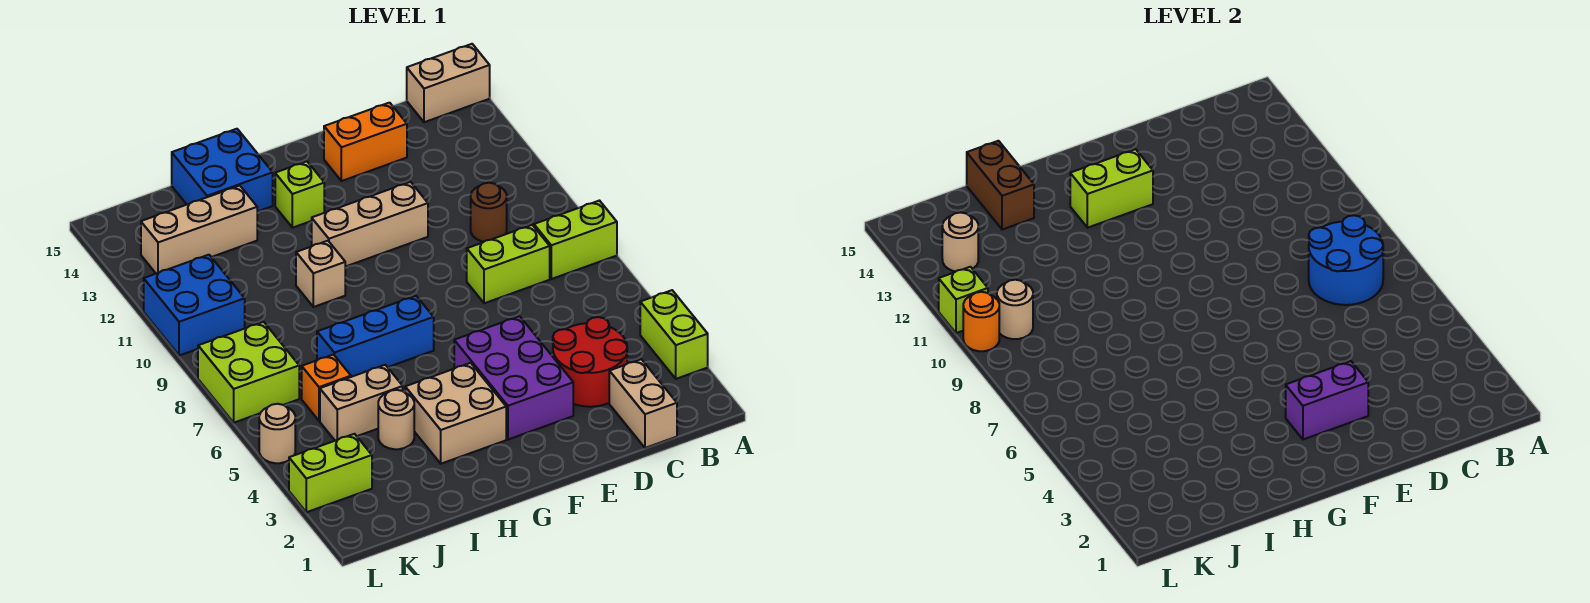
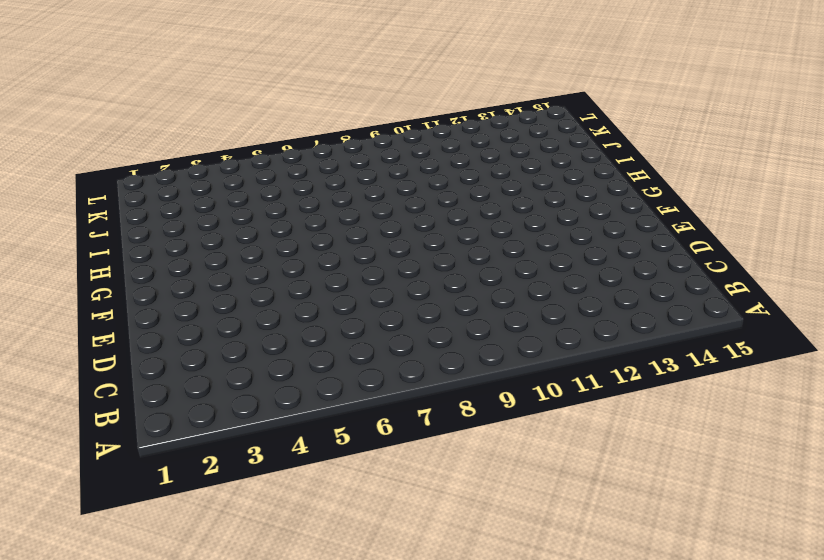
none -> lime brick A3:A4 level 1
none -> lime brick A8:B8 level 1
none -> tan brick A15:B15 level 1
none -> tan brick C1:C2 level 1

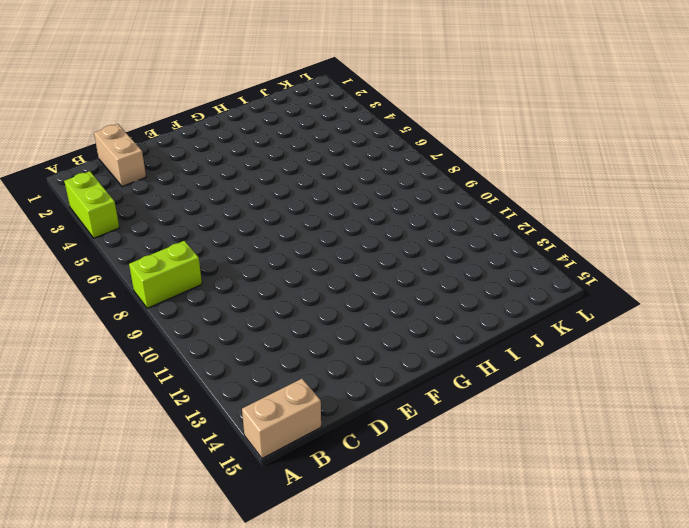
none -> red round brick C3:D4 level 1
none -> lime brick C8:D8 level 1
none -> brown round brick C10 level 1
none -> orange brick D14:E14 level 1

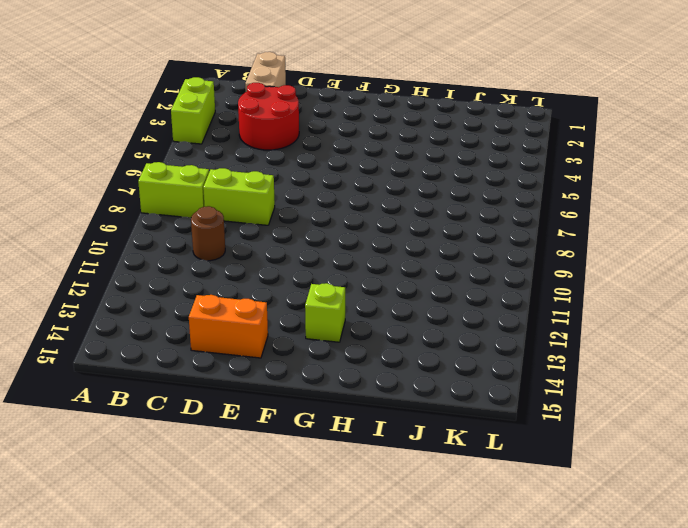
none -> tan brick A15:B15 level 1
none -> purple brick E3:F5 level 1
none -> tan brick E11:G11 level 1
none -> tan brick G3:H4 level 1

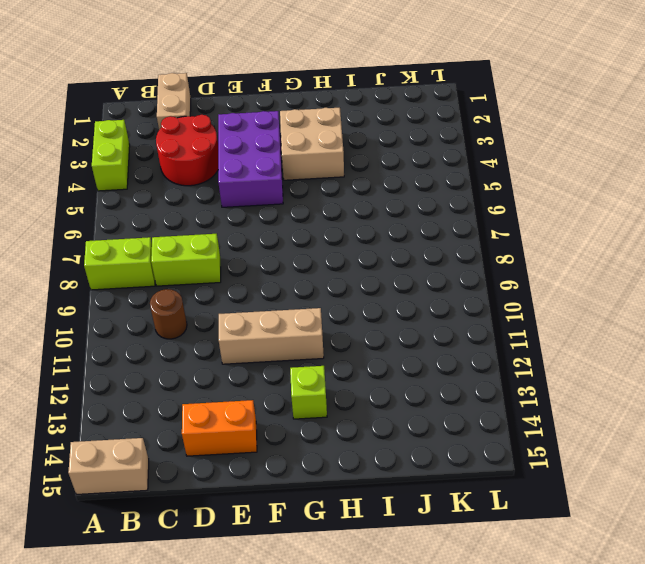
none -> blue brick G7:I7 level 1
none -> tan brick H10 level 1
none -> blue brick H14:I15 level 1
none -> tan round brick I4 level 1

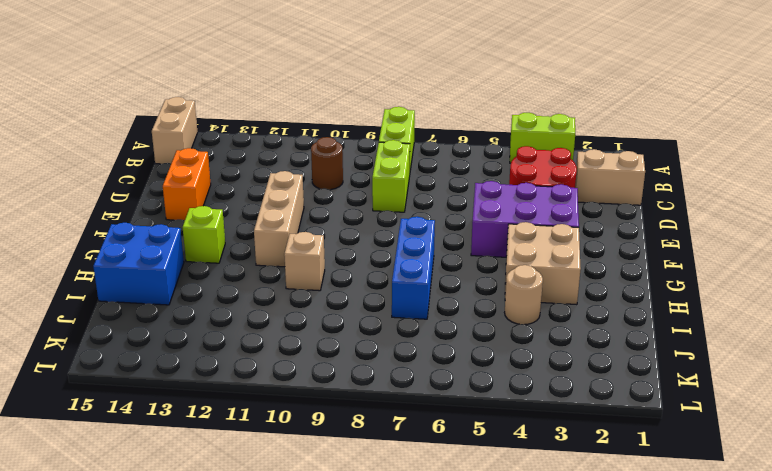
none -> tan brick I5:J5 level 1
none -> tan brick I13:K13 level 1
none -> orange brick J6 level 1
none -> lime brick K3:L3 level 1

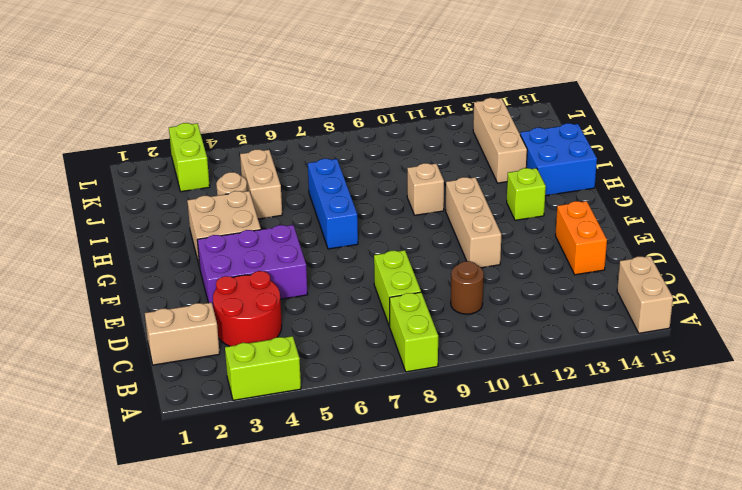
none -> orange brick J6 level 1
none -> lime brick K7:L8 level 1
none -> blue brick K10:L11 level 1
none -> tan round brick L5 level 1

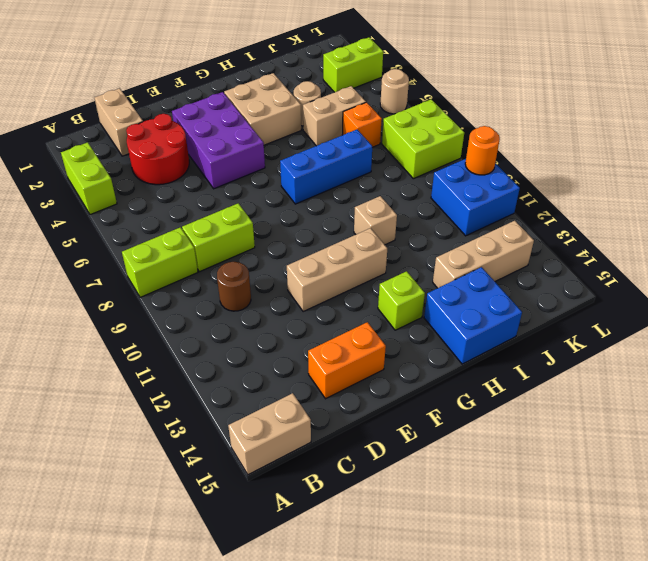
none -> blue round brick B7:C8 level 2
none -> purple brick E3:F3 level 2
none -> lime brick F13:G13 level 2
none -> brown brick I14:I15 level 2

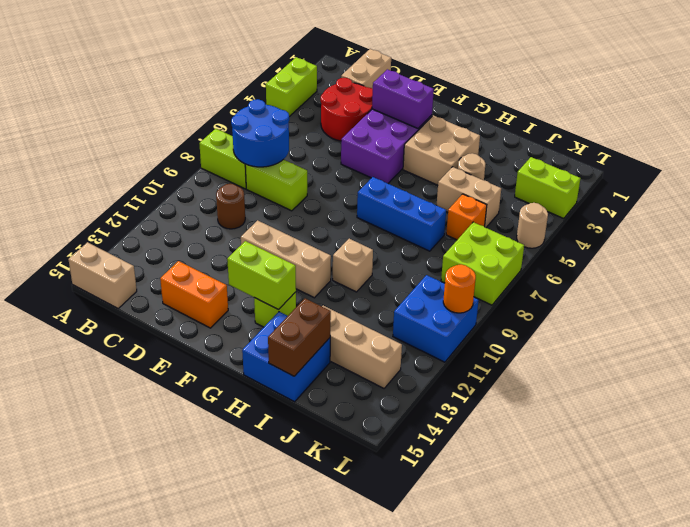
none -> tan round brick K10 level 2
none -> tan round brick K13 level 2
none -> lime brick L11 level 2

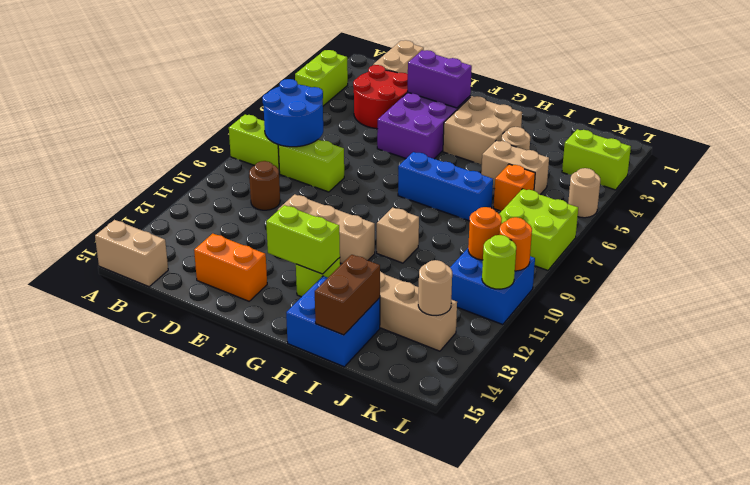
orange round brick K10 level 2 -> tan round brick K10 level 2
lime round brick L11 level 2 -> lime brick L11 level 2

